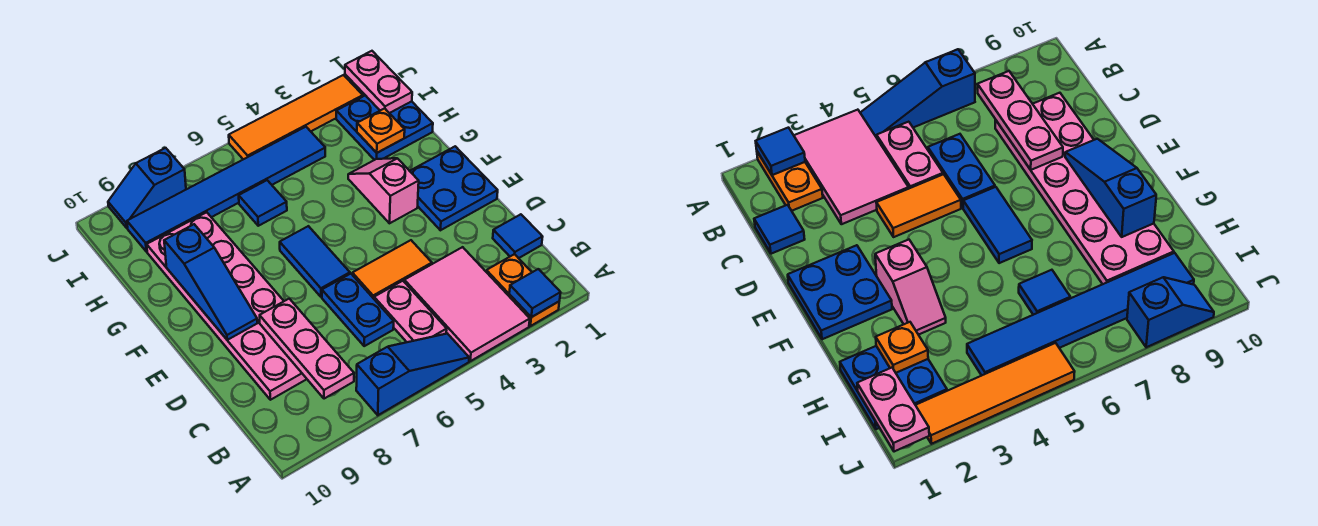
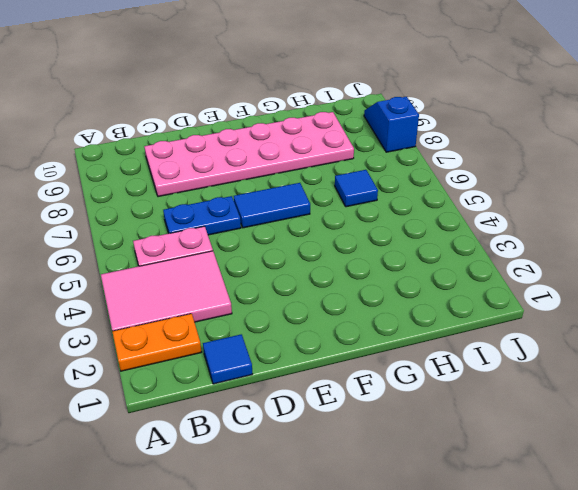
none -> blue slope A5:A7 level 1 top 7
none -> orange tile D4:D5 level 1
none -> blue plate E1:F2 level 1

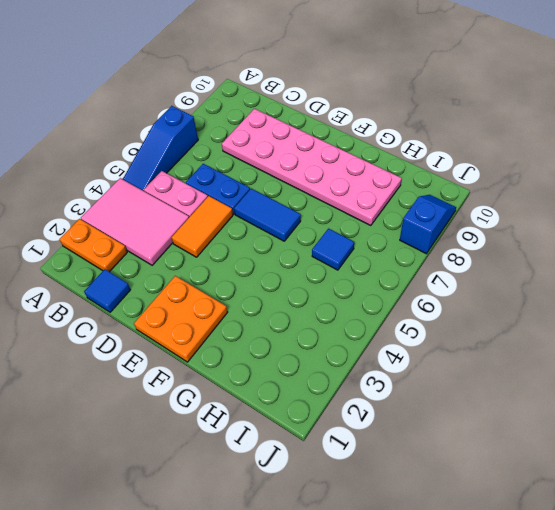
orange plate E1:F2 level 1 -> blue plate E1:F2 level 1
none -> pink slope F3:G3 level 1 top F
none -> blue plate H1:I2 level 1
none -> blue tile I4:I9 level 1

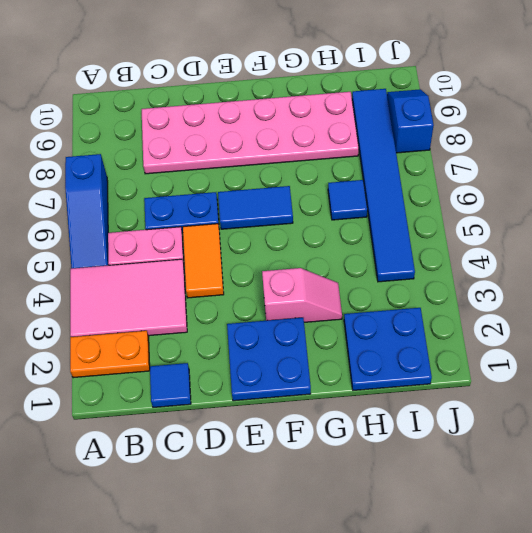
none -> orange tile J2:J5 level 1
none -> blue tile A2 level 2
none -> pink plate B8:D8 level 2

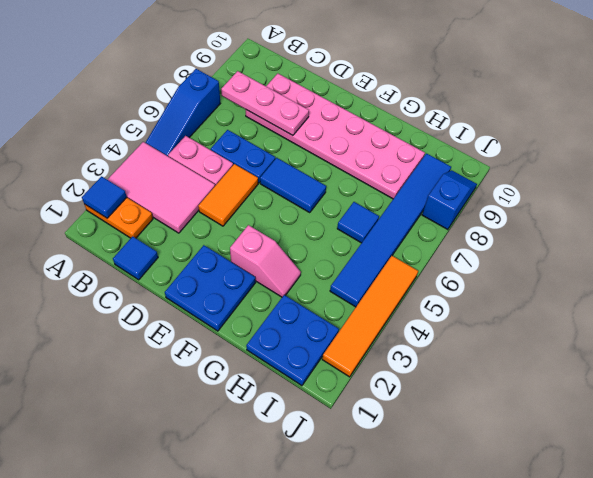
none -> blue slope E9:G9 level 2 top G
none -> orange plate H2 level 2
none -> pink plate I1:J1 level 2

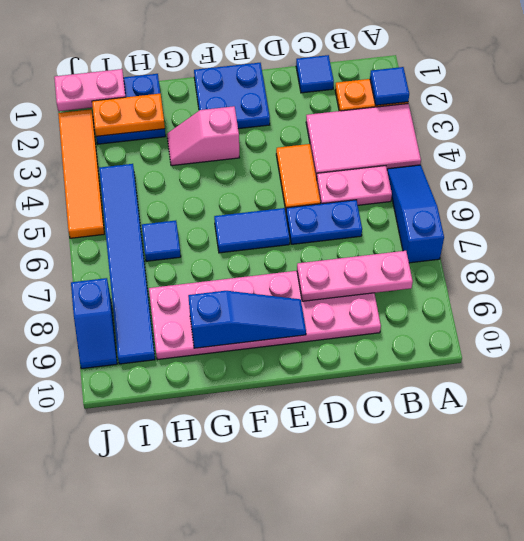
orange plate H2:I2 level 2 -> orange plate H2 level 2

